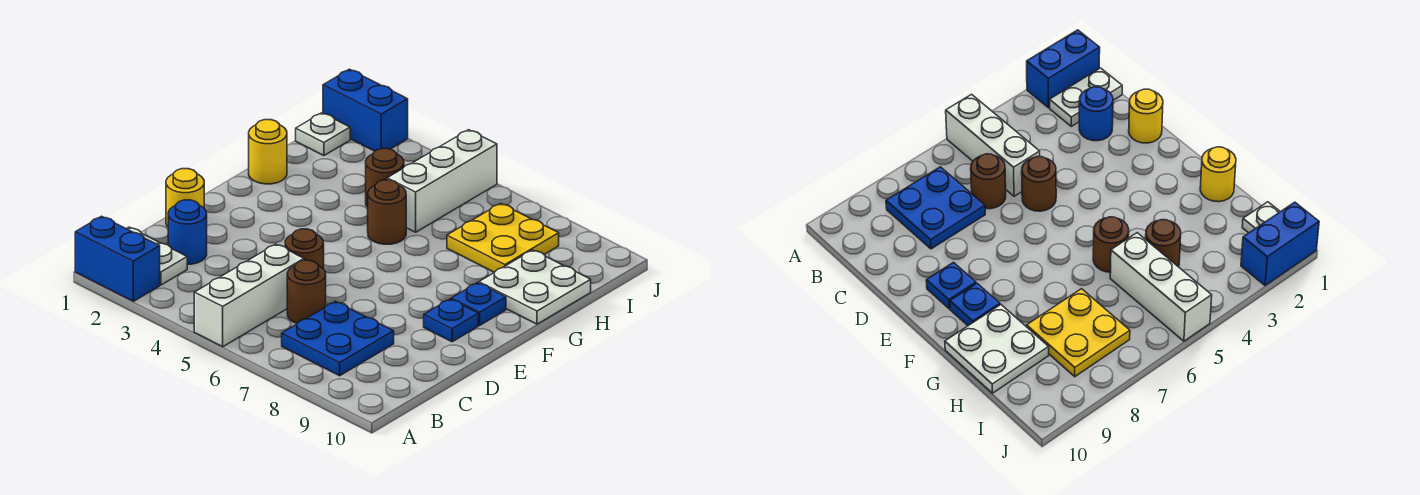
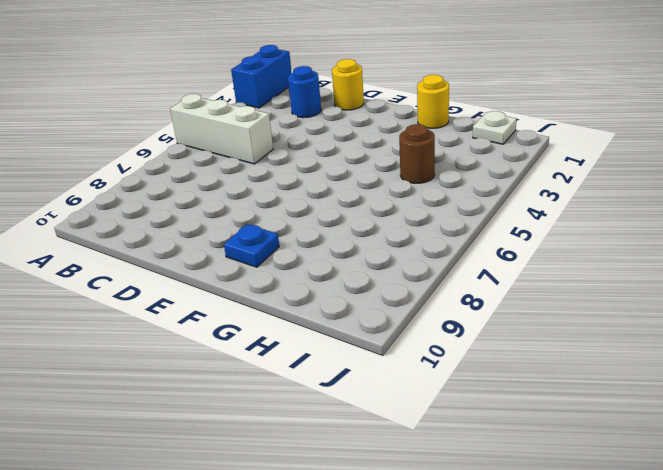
none -> white plate B1:B2 level 1
none -> blue plate B7:C8 level 1
none -> brown round brick C6 level 1

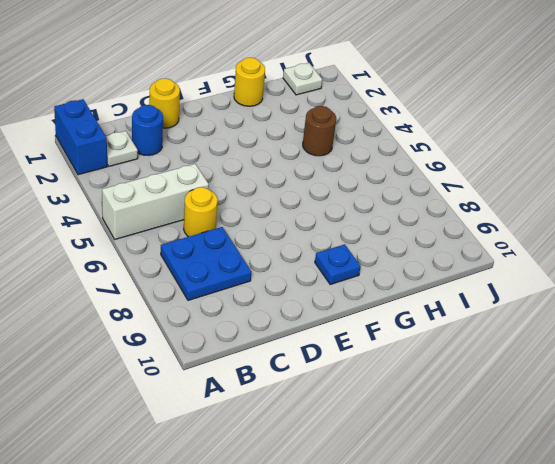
white plate B2 level 1 -> white plate B1:B2 level 1
yellow round brick C6 level 1 -> brown round brick C6 level 1
none -> brown round brick D5 level 1
none -> blue plate E9 level 1
none -> brown round brick G5 level 1

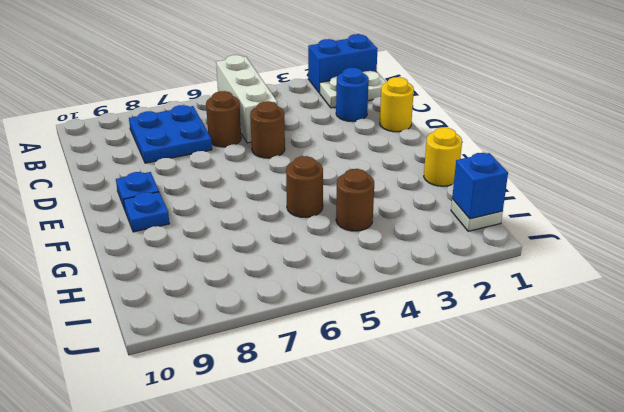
blue brick I1 level 2 -> none
none -> white plate G9:H10 level 1
none -> white brick H5:J5 level 1
none -> yellow plate H7:I8 level 1

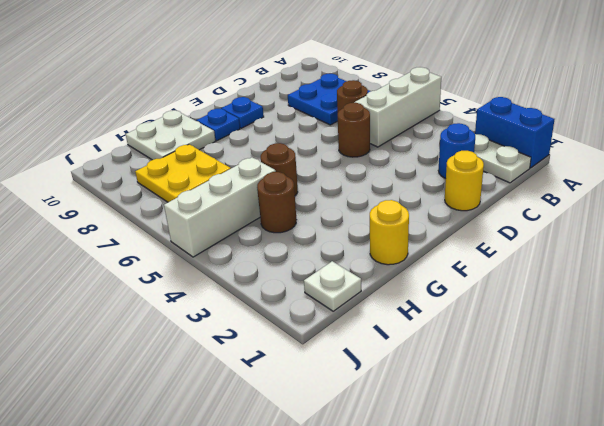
none -> blue brick J1:J2 level 1

